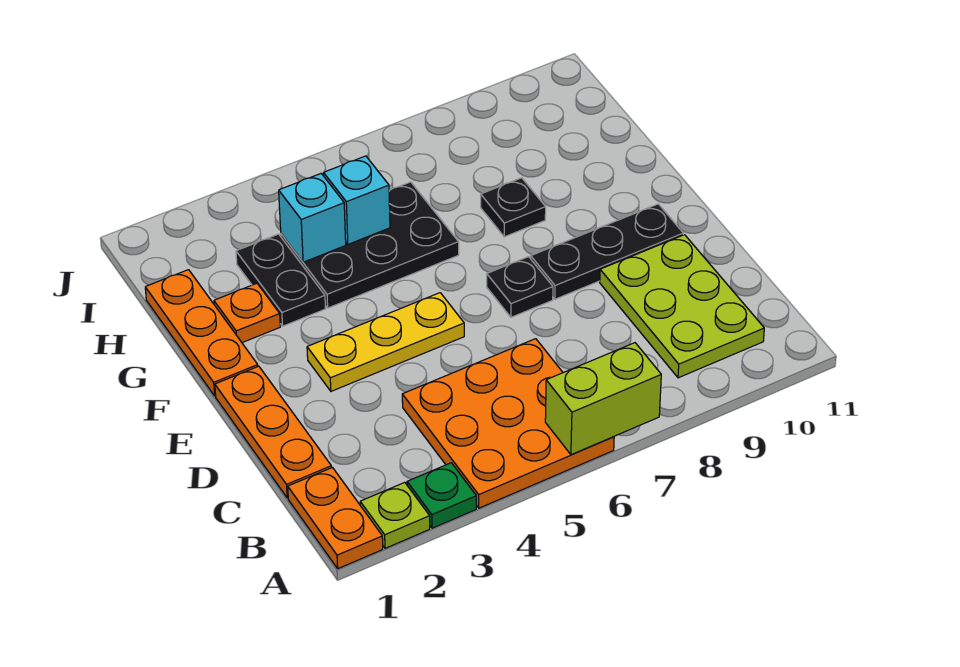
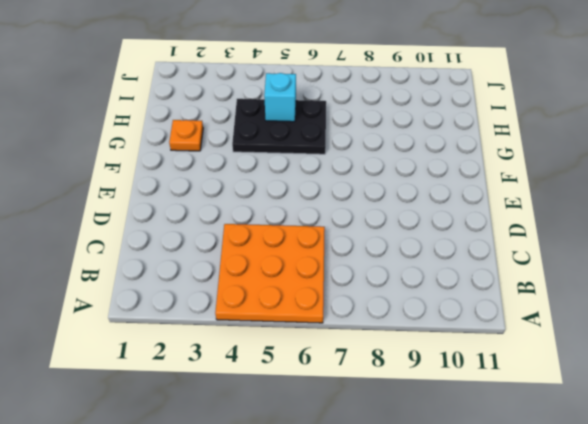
none -> orange plate A1:B1 level 1
none -> lime plate A2 level 1
none -> green plate A3 level 1

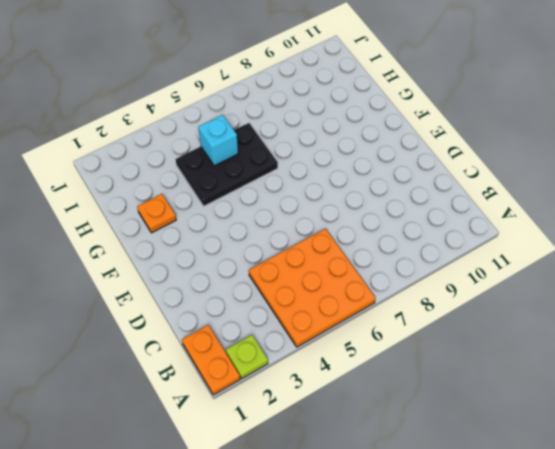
none -> green plate A3 level 1
none -> lime plate B9:D10 level 1
none -> orange plate C1:E1 level 1

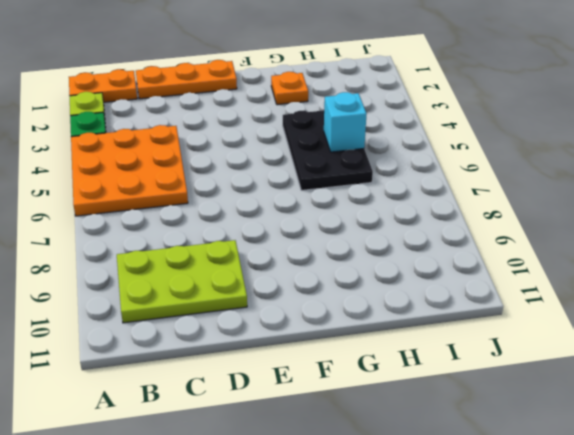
none -> yellow plate E3:E5 level 1
none -> black plate E7 level 1
none -> black plate E8:E10 level 1

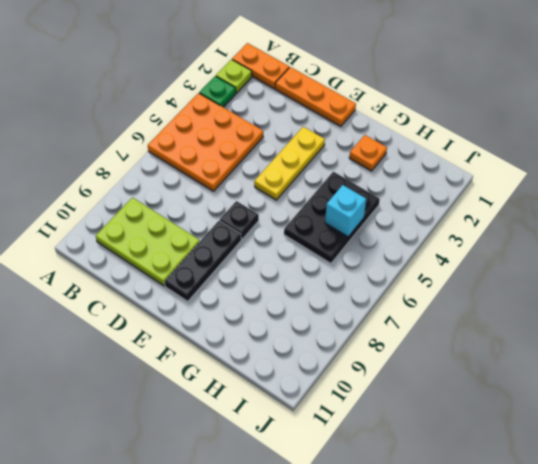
none -> orange plate F1:H1 level 1
none -> black plate G3:H3 level 1
none -> black plate G8 level 1

